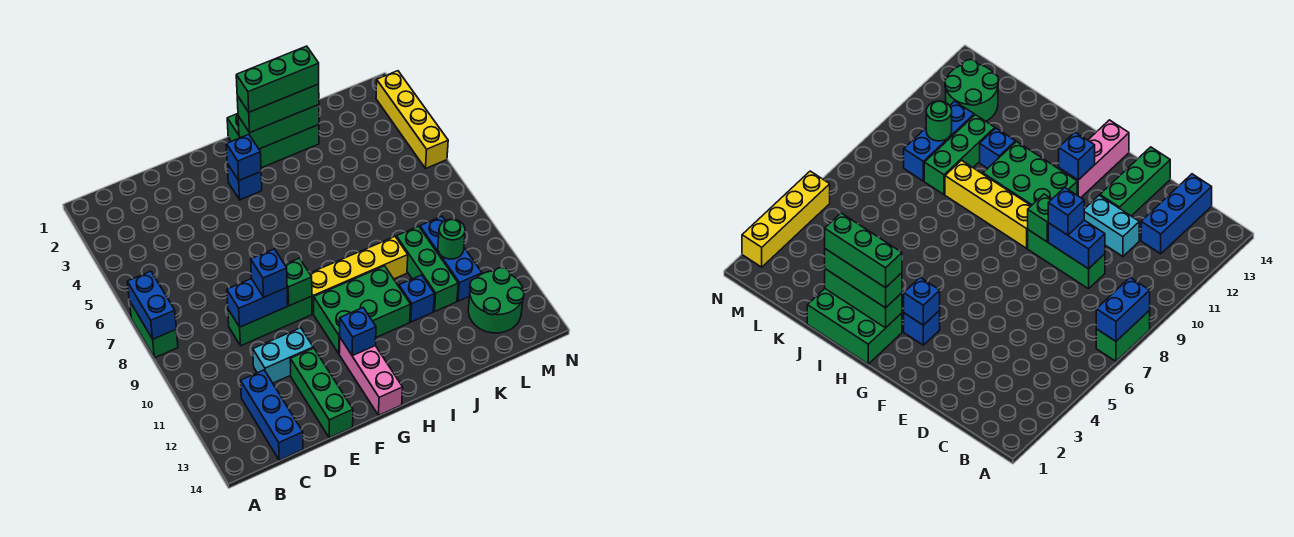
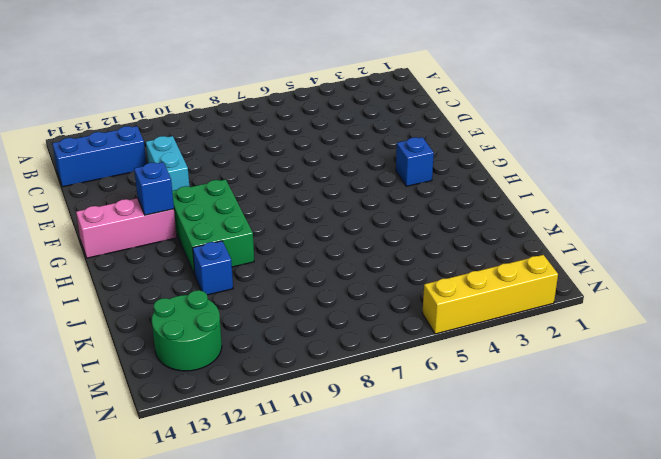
none -> green brick A7:A8 level 1
none -> green brick D9:F9 level 1
none -> green brick E12:E14 level 1

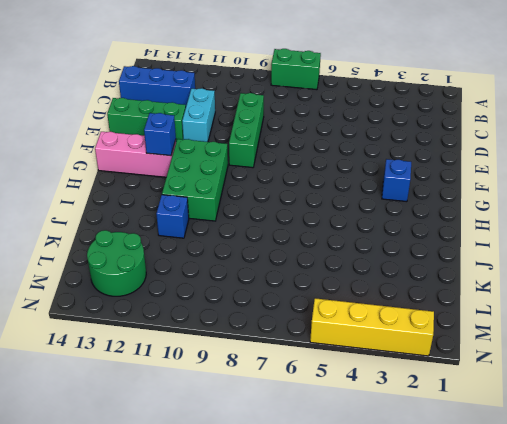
none -> yellow brick G9:J9 level 1
none -> green brick H1:J2 level 1
none -> green brick K9:K11 level 1

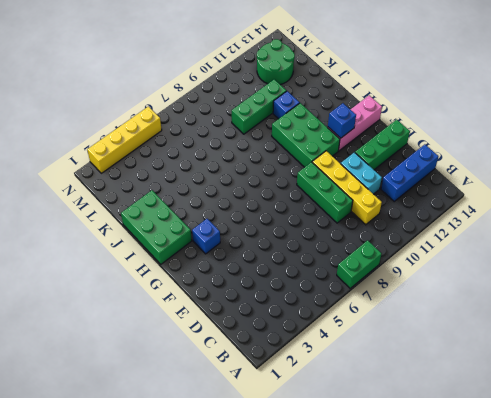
yellow brick C10:F10 level 1 -> yellow brick G9:J9 level 1
none -> blue brick L9:L11 level 1
none -> blue brick A7:A8 level 2
none -> blue brick D9:E9 level 2

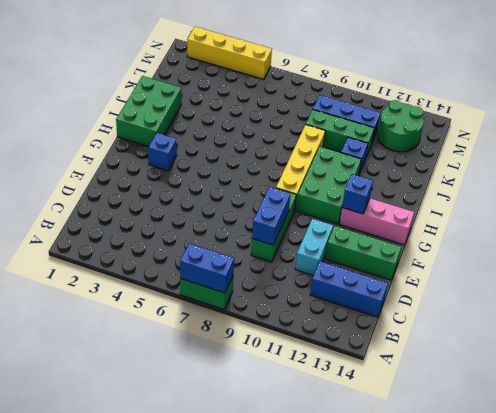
none -> green brick F9 level 2
none -> blue brick G3 level 2
none -> green brick H2:J2 level 2

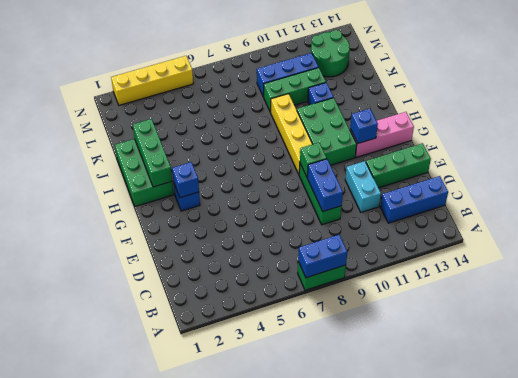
none -> green round brick L10 level 2
none -> blue brick E9 level 3
none -> green brick H2:J2 level 3

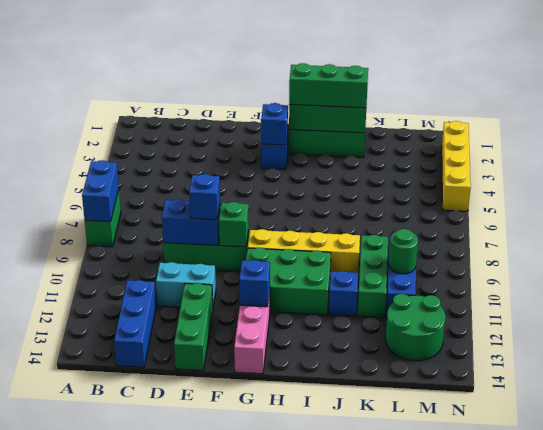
none -> green brick H2:J2 level 4

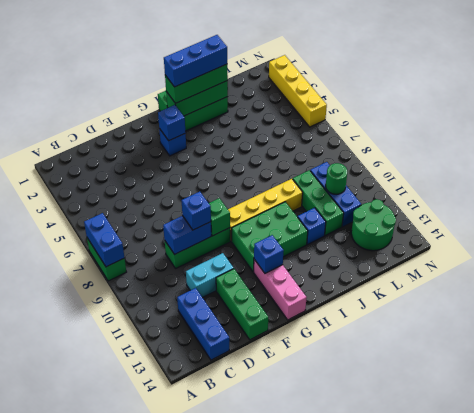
blue brick H2:J2 level 4 -> green brick H2:J2 level 4

